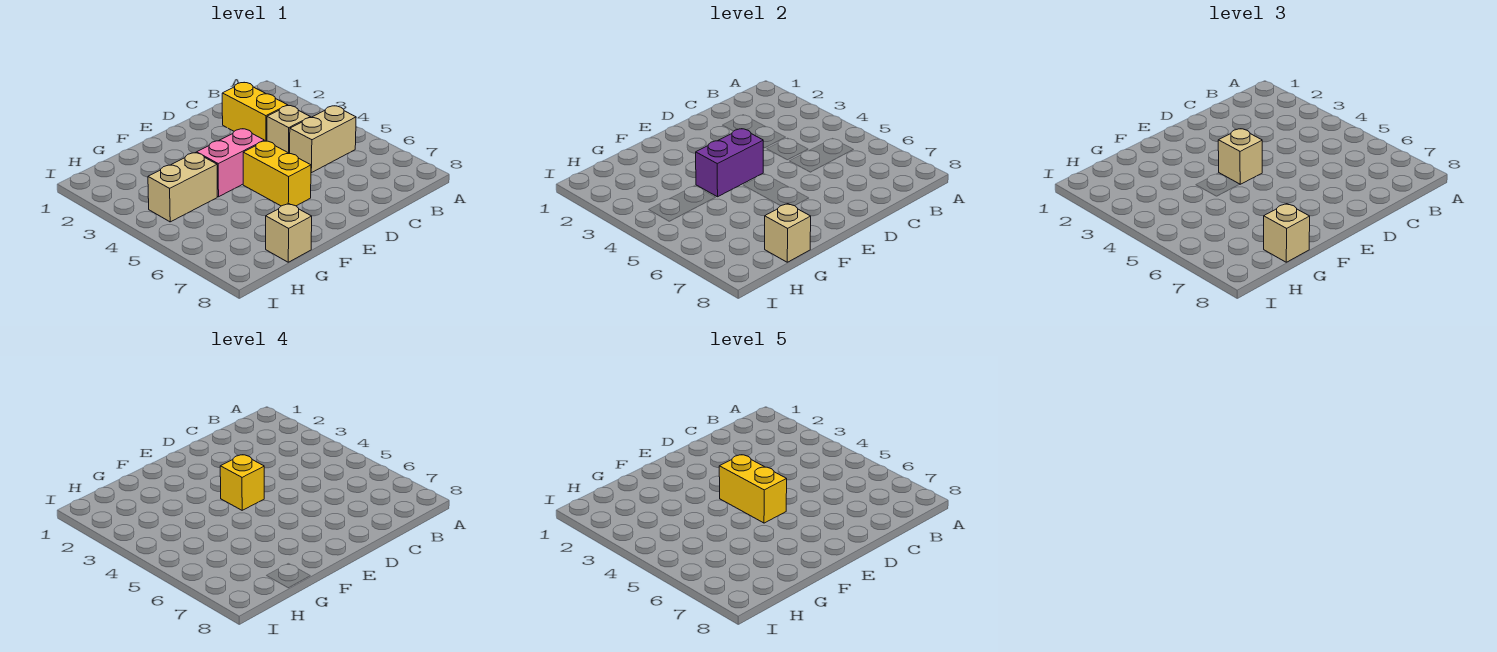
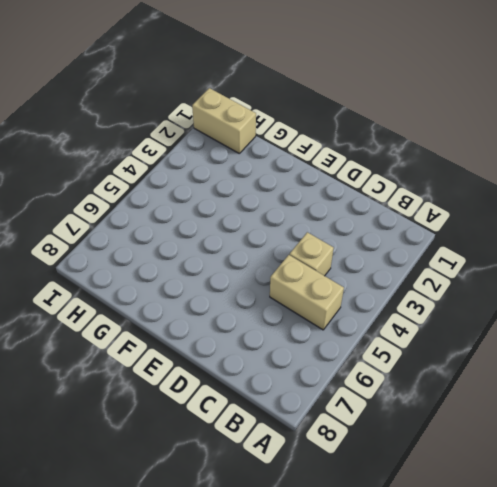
tan brick H1:I1 level 1 -> tan brick G4:H4 level 1
none -> yellow brick C2:C3 level 1
none -> pink brick E4:F4 level 1
none -> yellow brick E5:E6 level 1

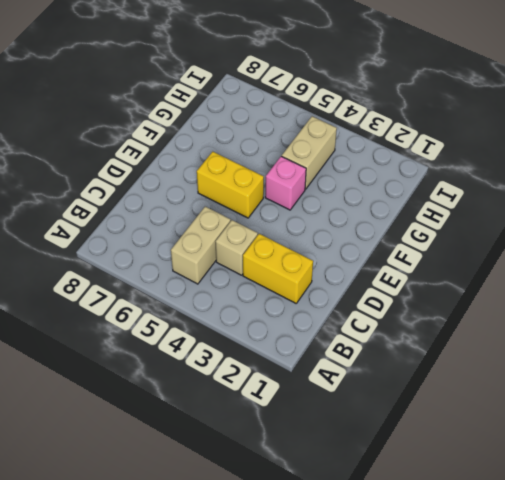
pink brick F4 level 1 -> pink brick E4:F4 level 1
none -> tan brick G8 level 1
none -> purple brick E4:F4 level 2
none -> tan brick G8 level 2

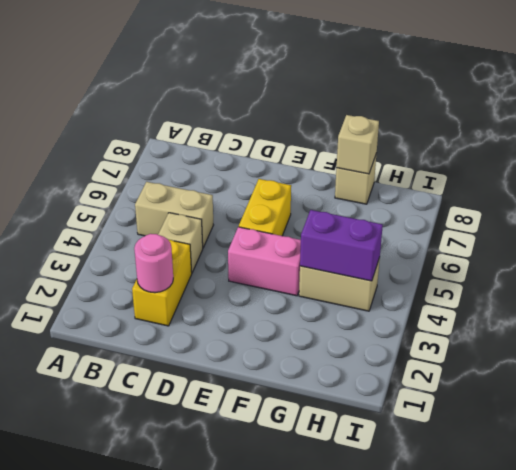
pink round brick C2 level 2 -> none
purple brick G4:H4 level 2 -> purple brick E4:F4 level 2
none -> tan brick E4 level 3
none -> tan brick G8 level 3
none -> yellow brick E4 level 4

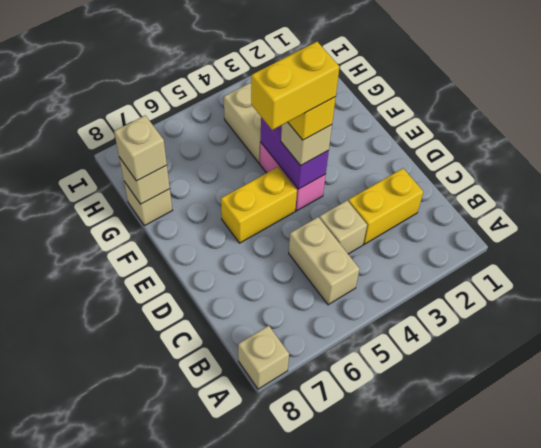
tan brick A8 level 1 -> none

